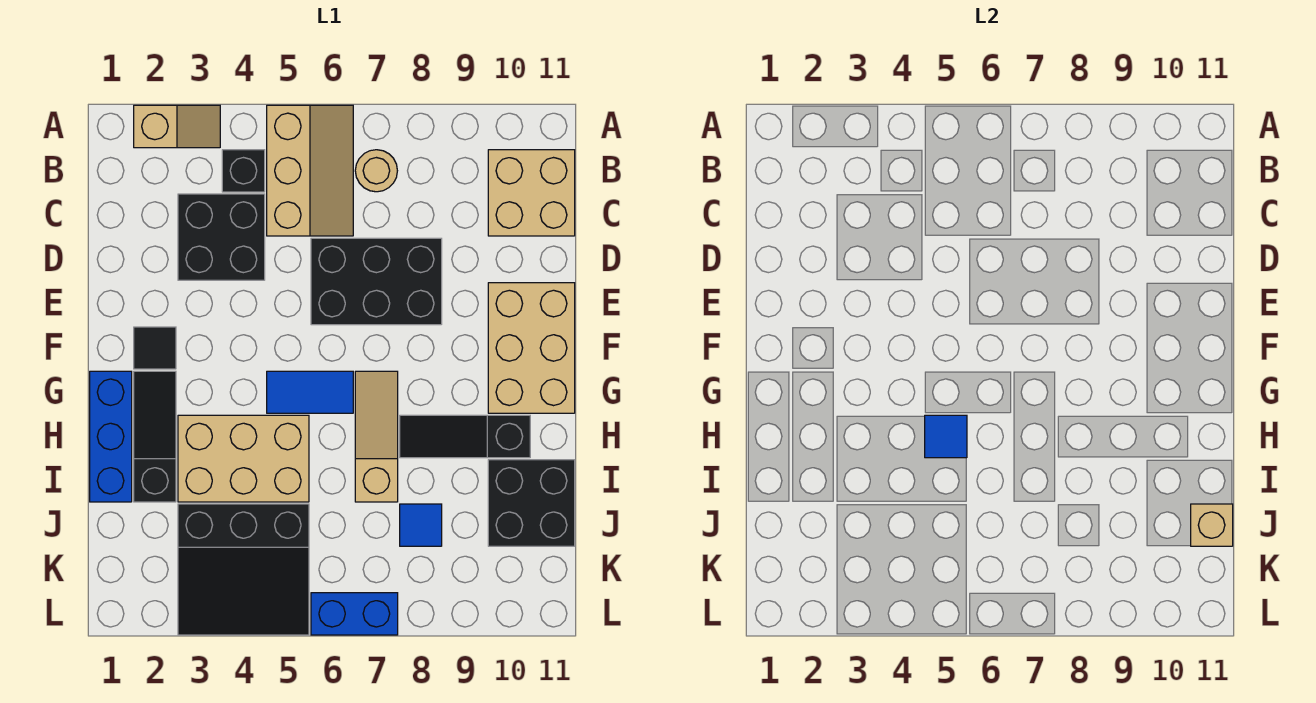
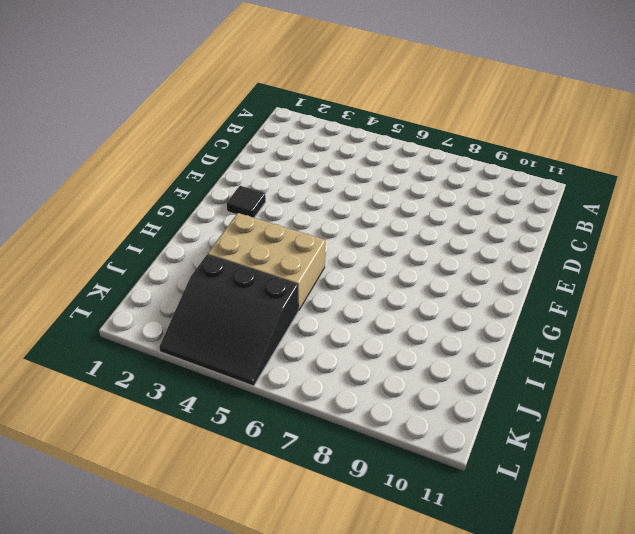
none -> tan slope A2:A3 level 1 top 2
none -> tan slope A5:C6 level 1 top 5
none -> black brick B4 level 1

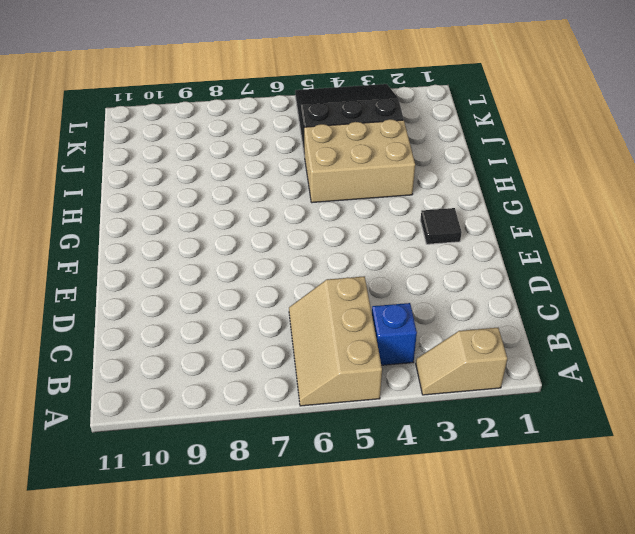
blue brick B4 level 1 -> black brick B4 level 1
none -> tan round brick B7 level 1
none -> tan brick B10:C11 level 1
none -> black brick C3:D4 level 1

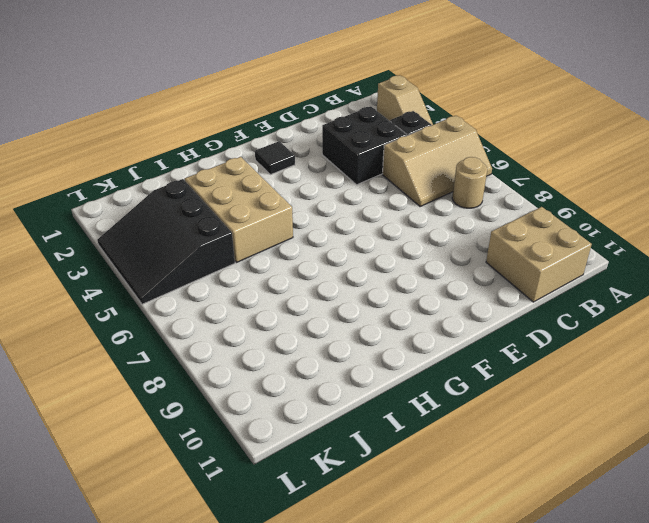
none -> black brick D6:E8 level 1
none -> tan brick E10:G11 level 1
none -> blue brick G1:I1 level 1

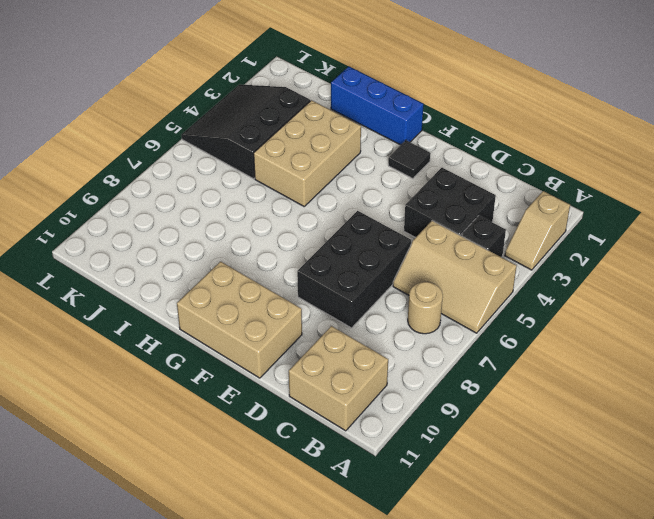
none -> black slope G2:I2 level 1 top I
none -> blue tile G5:G6 level 1
none -> tan slope G7:I7 level 1 top I

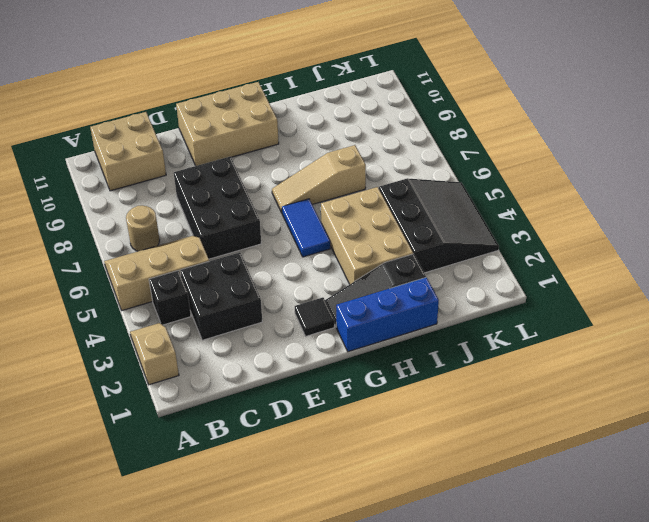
none -> black slope H8:H10 level 1 top 10
none -> black brick I10:J11 level 1
none -> blue tile J8 level 1

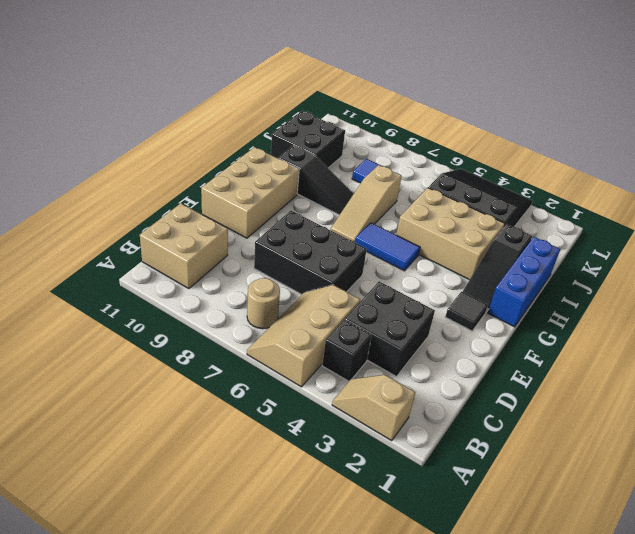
none -> blue brick L6:L7 level 1
none -> blue tile H5 level 2
none -> tan brick J11 level 2

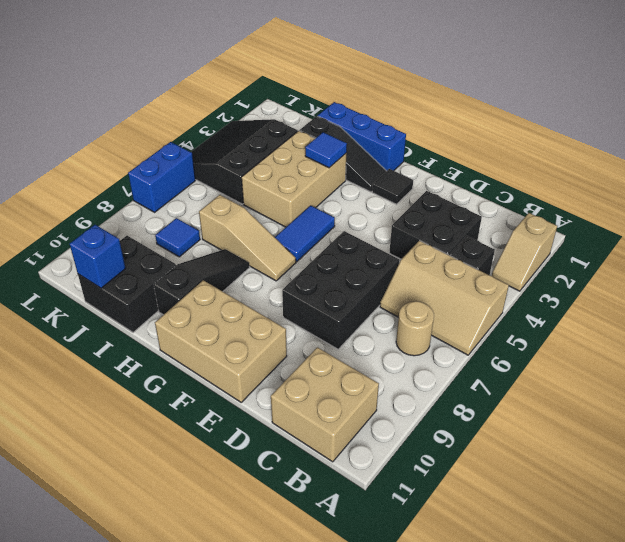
blue tile H3 level 2 -> blue tile H5 level 2
blue brick J11 level 2 -> tan brick J11 level 2

